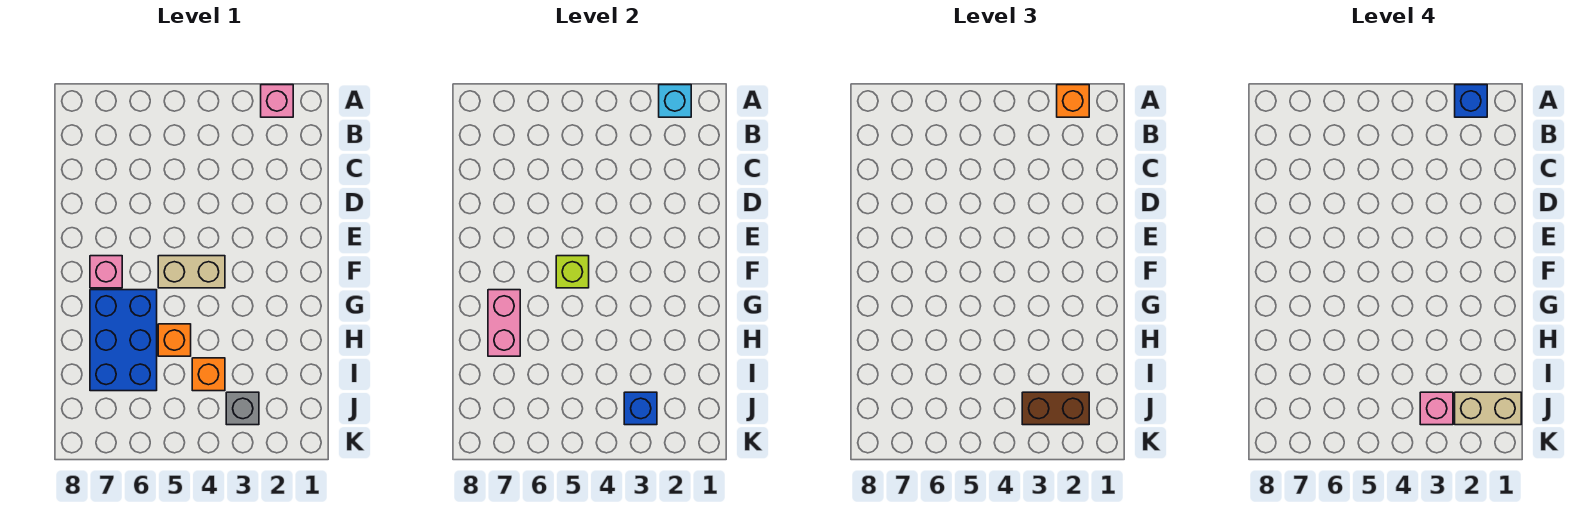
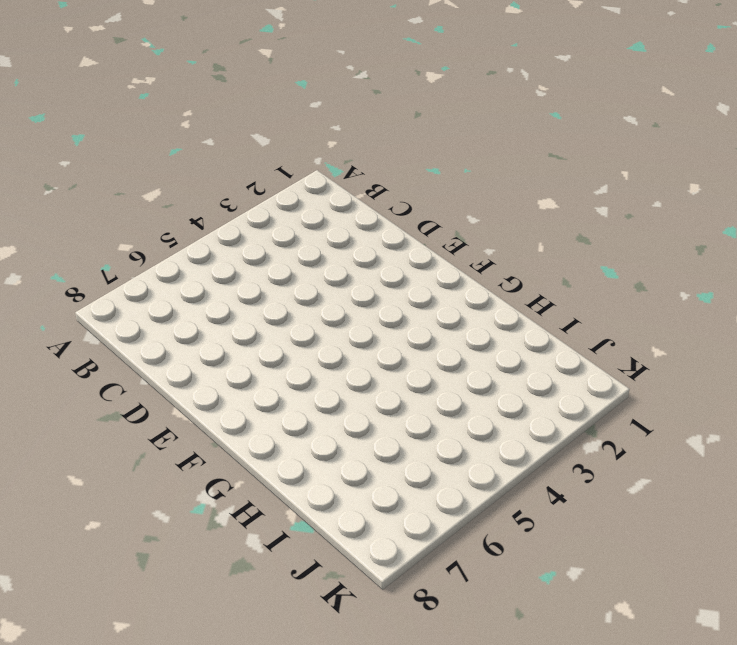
none -> pink brick A2 level 1
none -> tan brick F4:F5 level 1
none -> pink brick F7 level 1

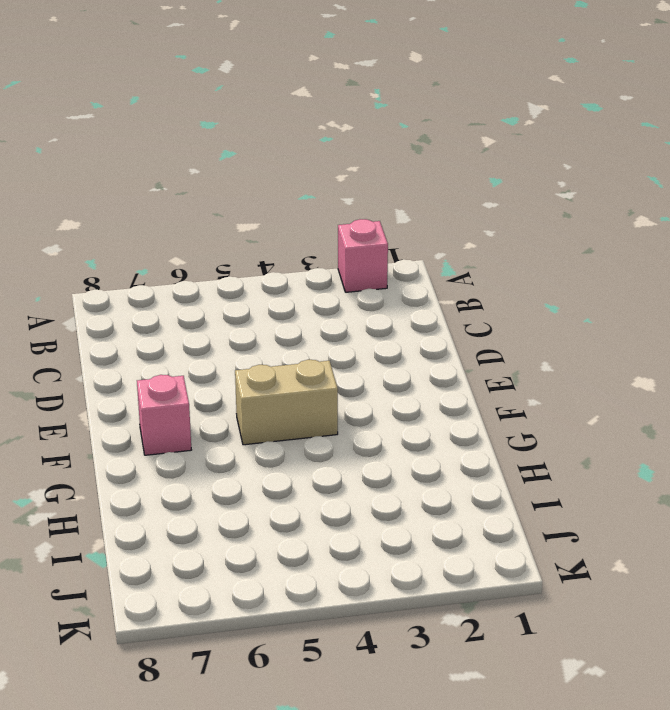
none -> blue brick G6:I7 level 1
none -> orange brick H5 level 1
none -> orange brick I4 level 1

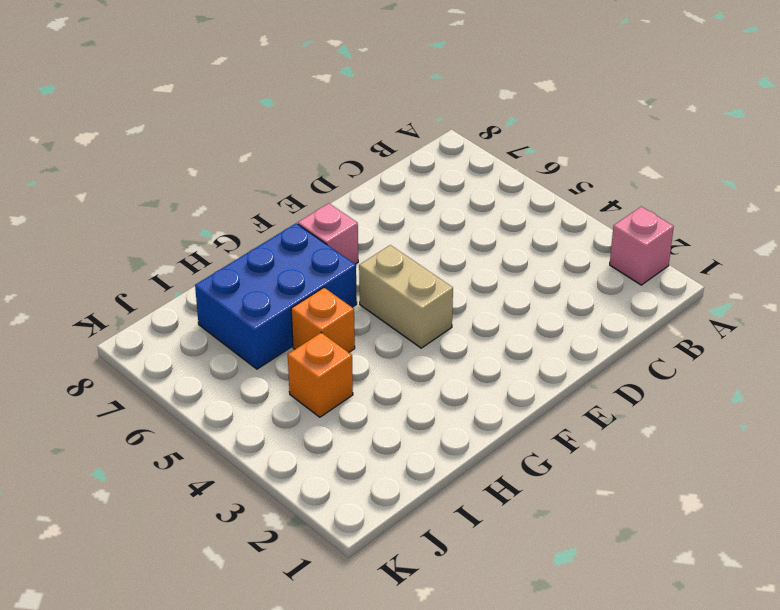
none -> grey brick J3 level 1
none -> cyan brick A2 level 2
none -> lime brick F5 level 2

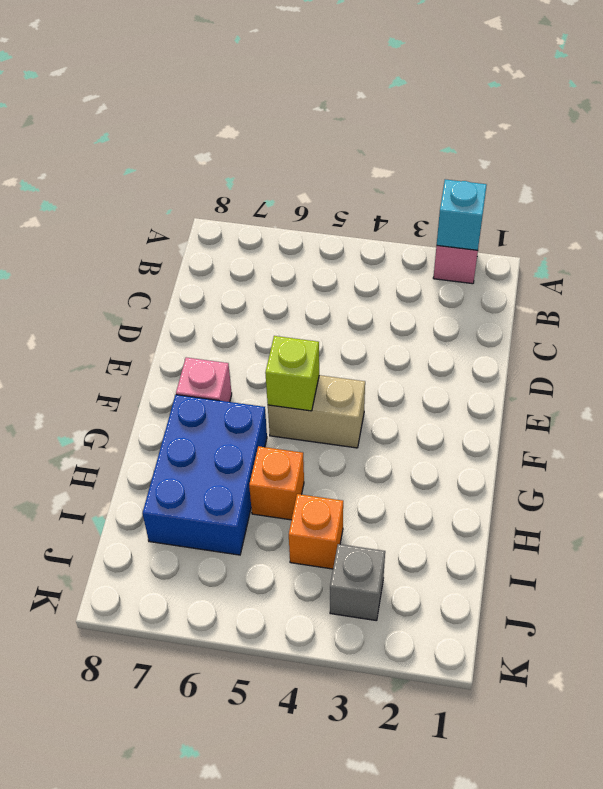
none -> pink brick G7:H7 level 2
none -> blue brick J3 level 2
none -> orange brick A2 level 3

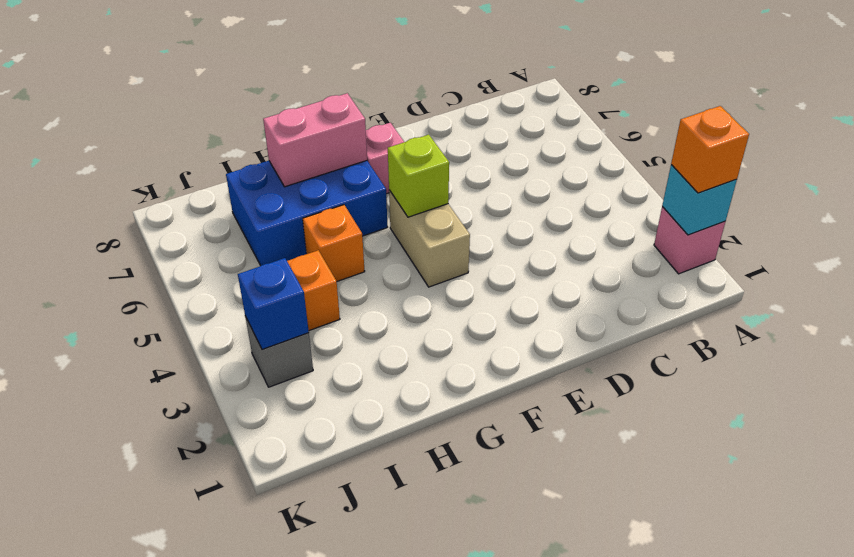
none -> brown brick J2:J3 level 3
none -> blue brick A2 level 4
none -> tan brick J1:J2 level 4

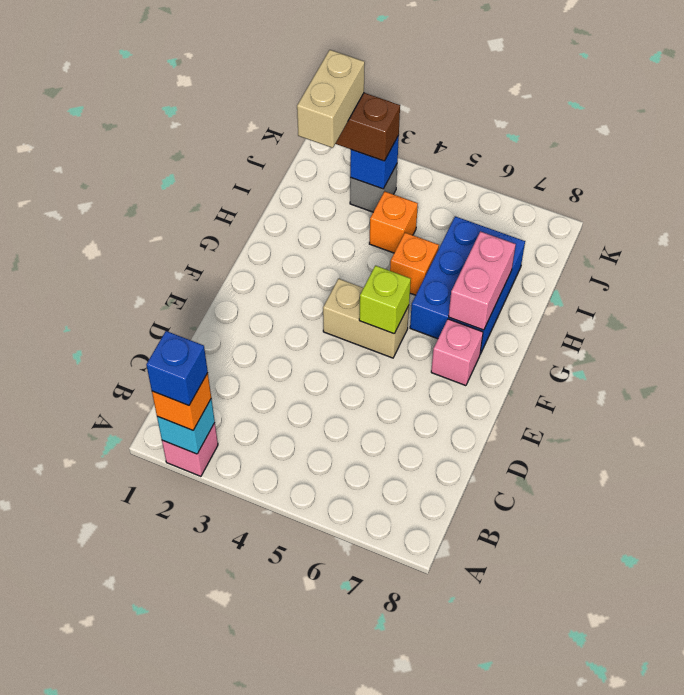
tan brick I2:J2 level 4 -> tan brick J1:J2 level 4
none -> pink brick J3 level 4

